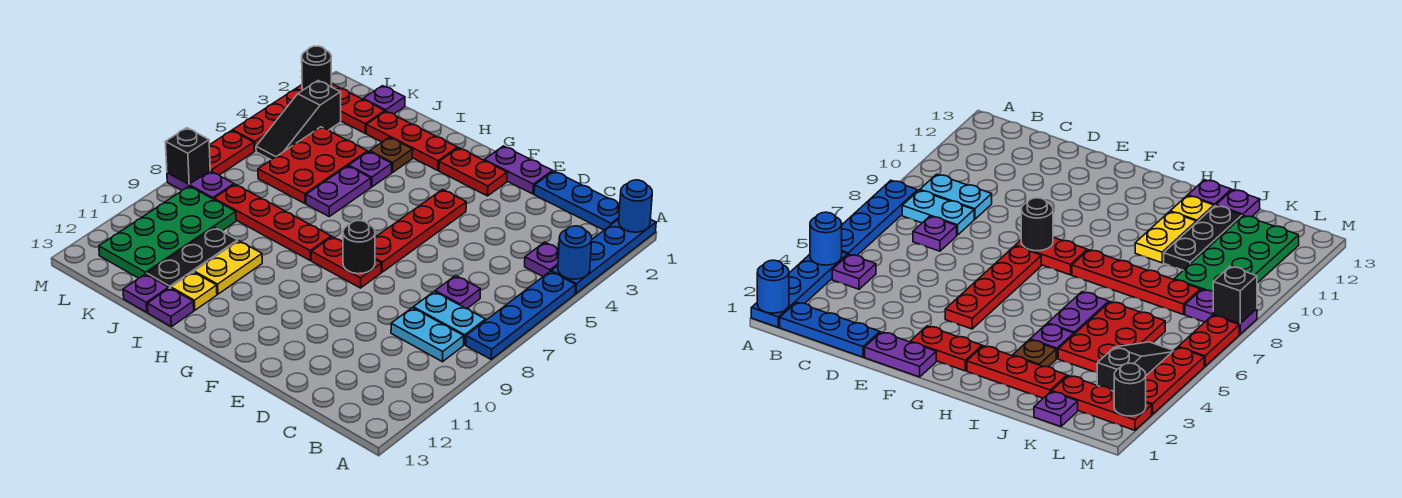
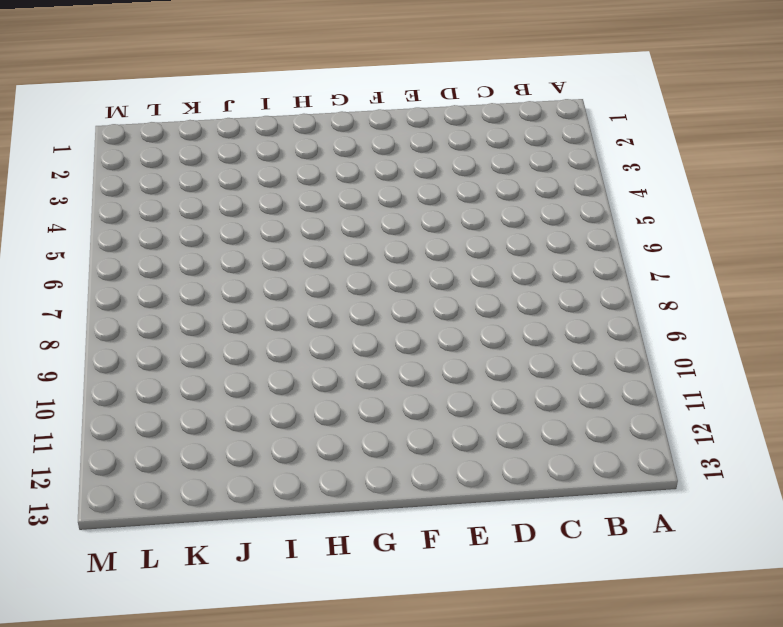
none -> blue plate A1:A4 level 1
none -> blue plate A5:A8 level 1
none -> blue plate B1:D1 level 1
none -> purple plate B4 level 1

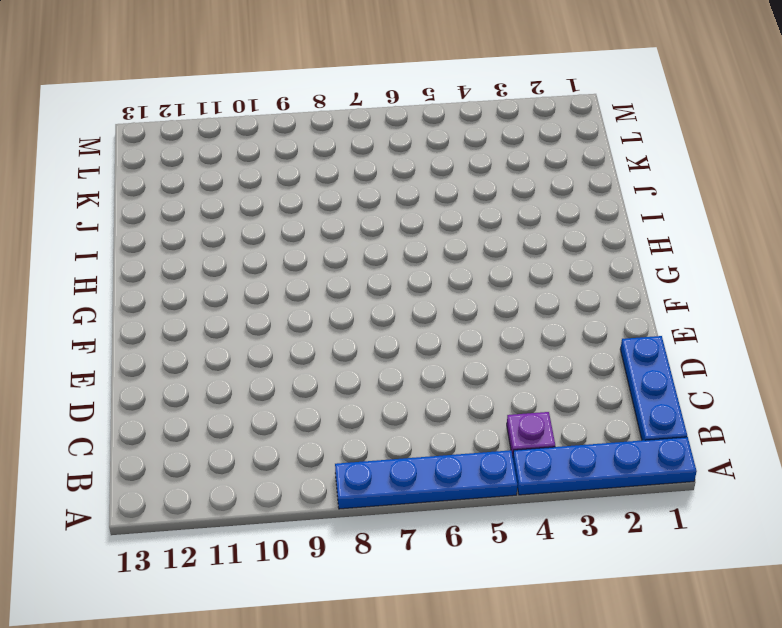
none -> cyan plate B8:C8 level 1
none -> cyan plate B9:C9 level 1
none -> purple plate C7 level 1
none -> purple plate E1:F1 level 1

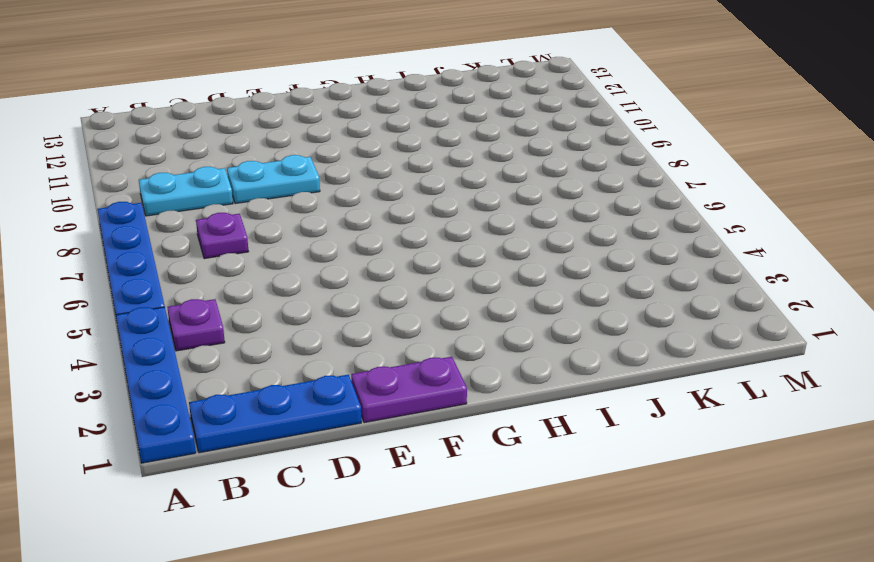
cyan plate D9:E9 level 1 -> cyan plate B8:C8 level 1
none -> red plate F2:G2 level 1
none -> red plate F4:F7 level 1
none -> red plate F8:G8 level 1
none -> red plate H2:J2 level 1

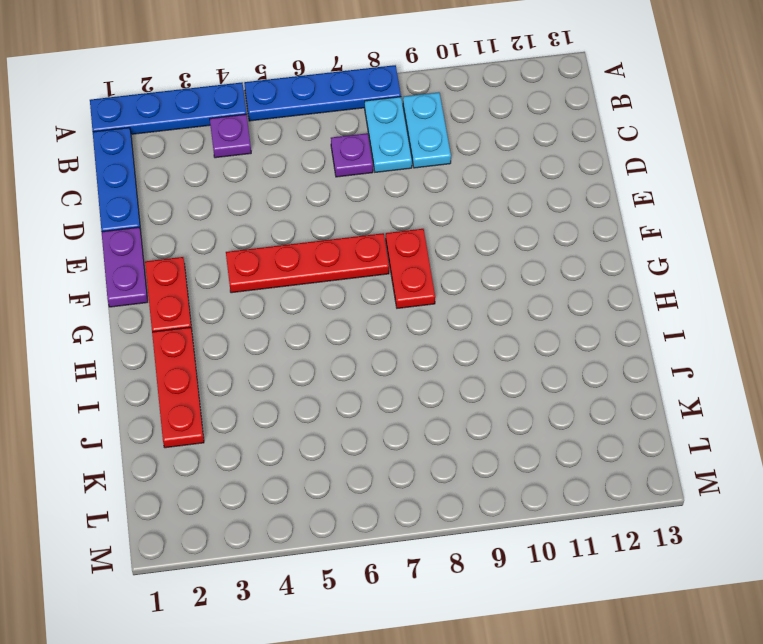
none -> red plate H8:K8 level 1
none -> brown plate I3 level 1
none -> purple plate I4 level 1
none -> purple plate I5:I6 level 1

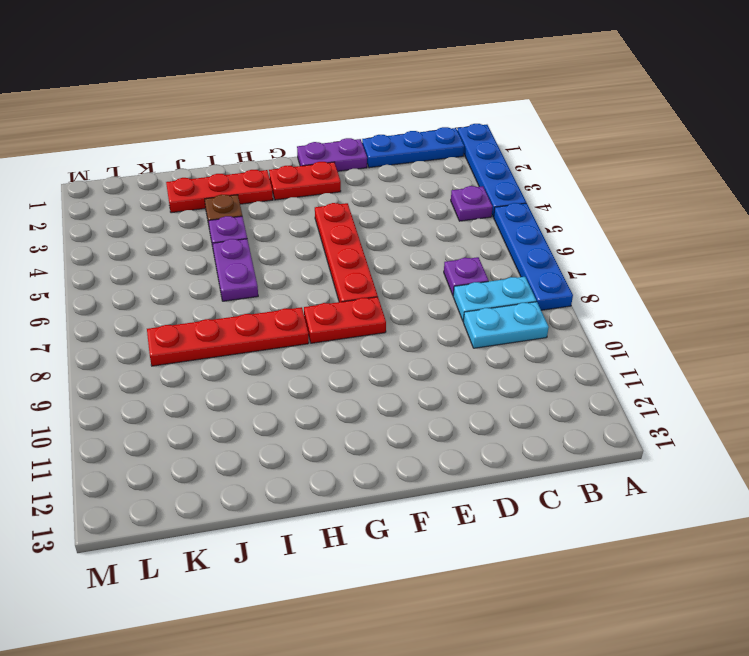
none -> yellow plate I10:I11 level 1
none -> yellow plate I12 level 1
none -> purple plate I13 level 1
none -> red plate J4:K6 level 1

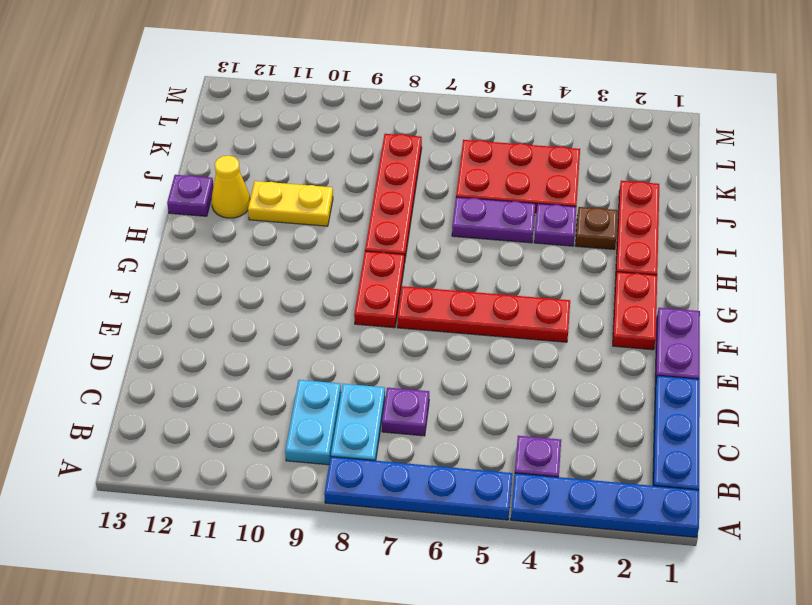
yellow cone I12 level 1 -> yellow plate I12 level 1
none -> black plate J10:J12 level 1
none -> purple plate J13 level 1
none -> purple plate K1 level 1
none -> red plate K2:M2 level 1

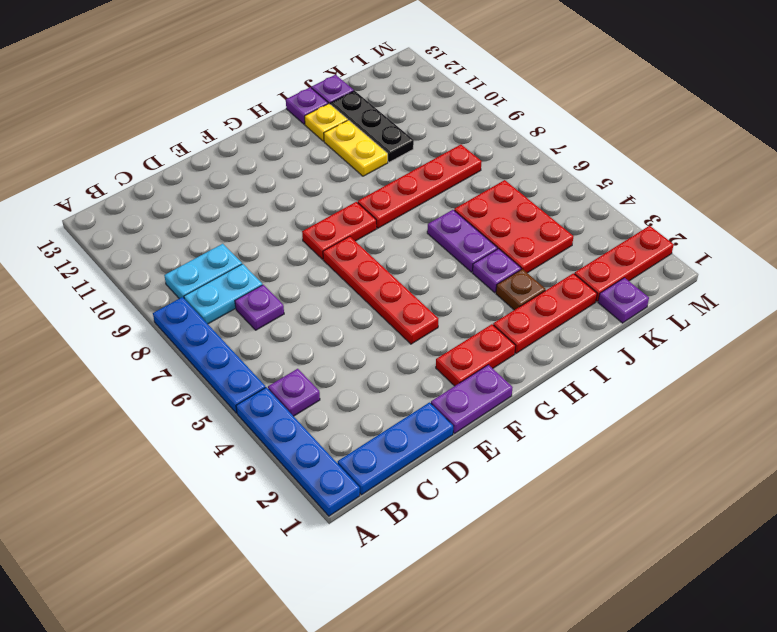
none -> green plate K9:L12 level 1
none -> black slope L3:L5 level 1 top 3
none -> purple plate L8:M8 level 1
none -> red plate M3:M5 level 1

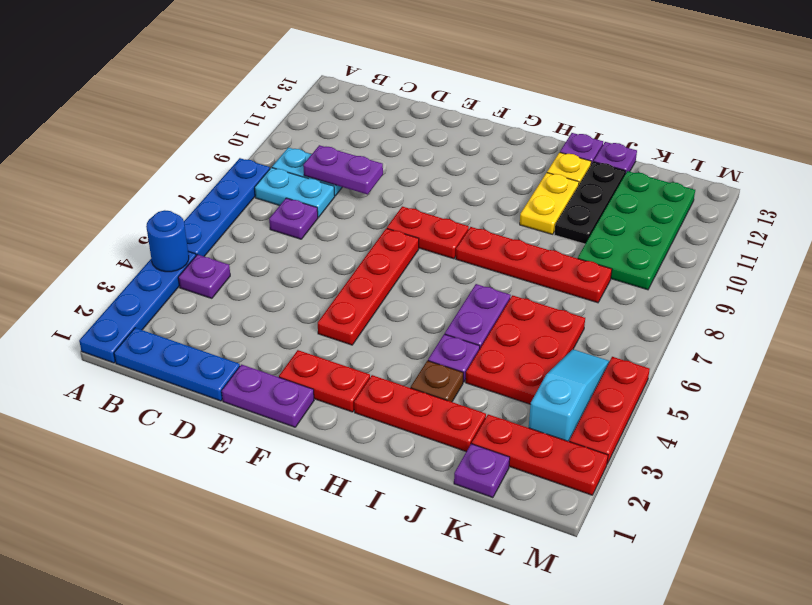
purple plate C9:D9 level 2 -> purple plate L8:M8 level 1
cyan slope L3:L5 level 1 top 3 -> black slope L3:L5 level 1 top 3
none -> red plate M6:M7 level 1
none -> blue round brick A1 level 2
none -> black round brick F8 level 2
none -> black round brick M2 level 2

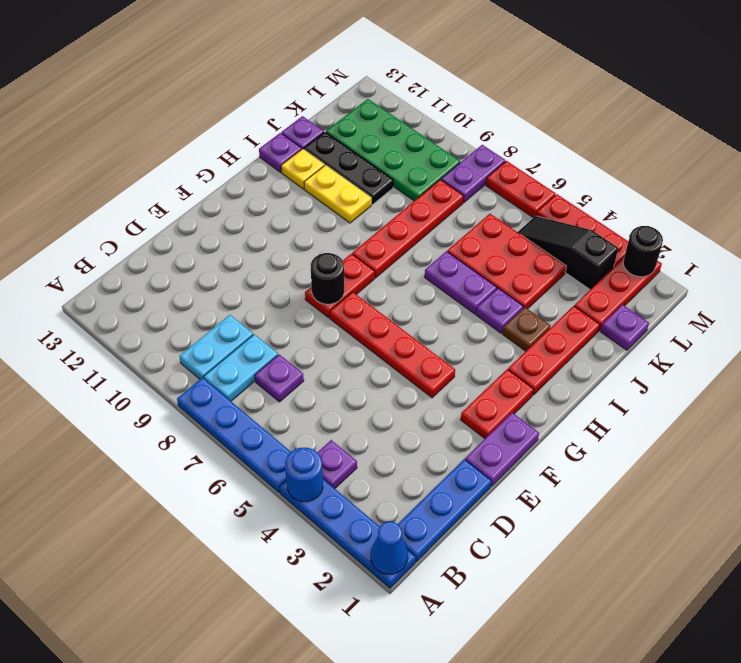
blue cone A1 level 2 -> blue round brick A1 level 2
none -> black brick M8 level 2

